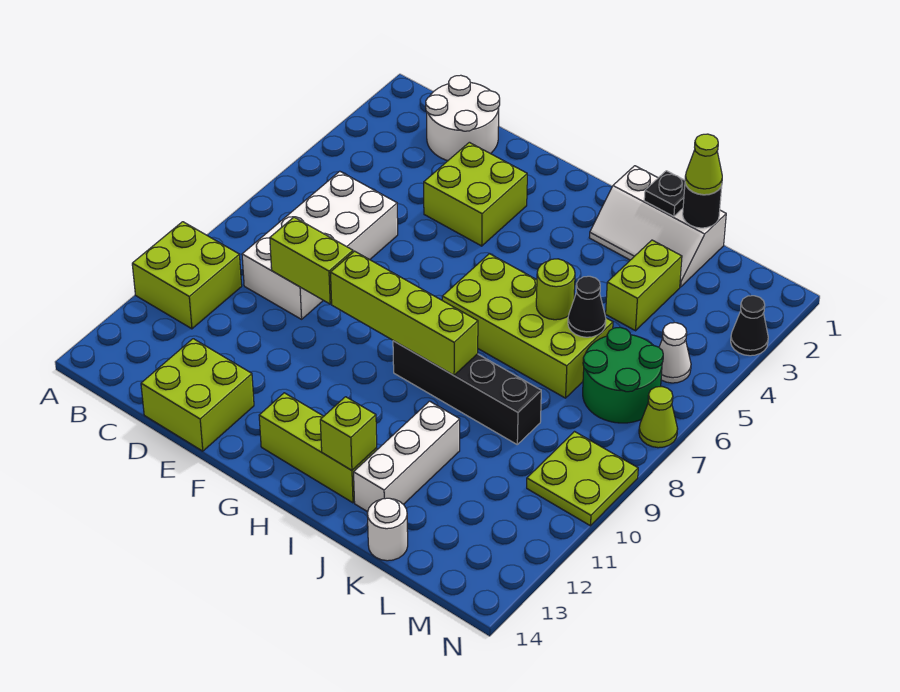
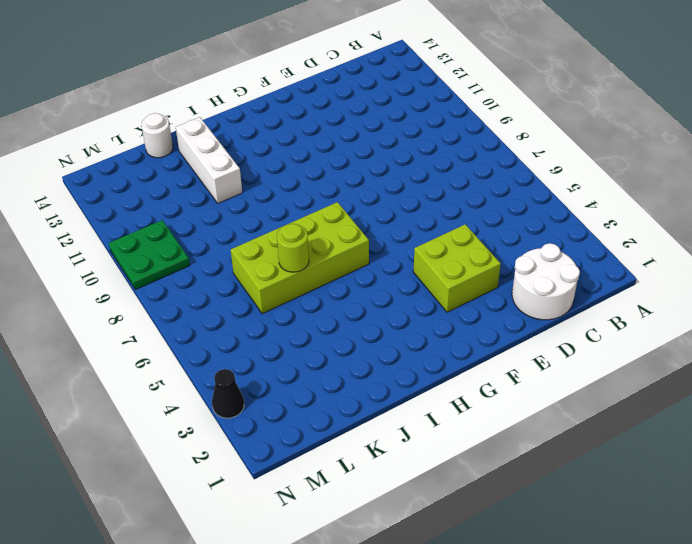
green plate M9:N10 level 1 -> lime plate M9:N10 level 1
none -> lime brick A10:B11 level 1
none -> white brick C6:D9 level 1
none -> lime brick D13:E14 level 1

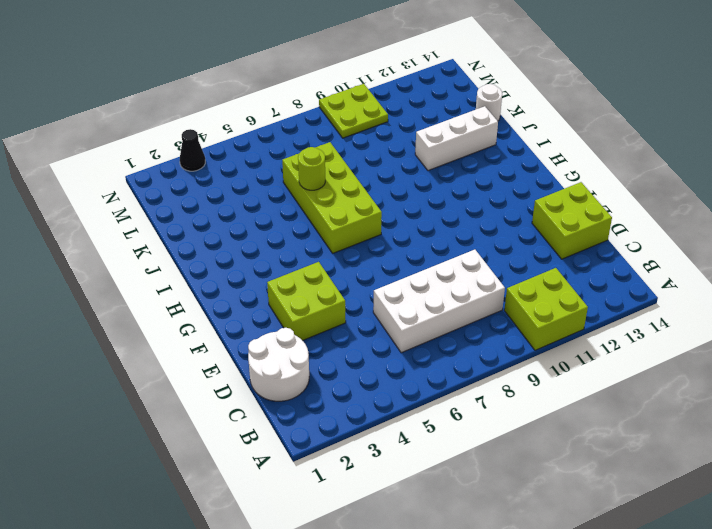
none -> lime brick G13:I13 level 1
none -> black brick H9:K9 level 1
none -> white slope I1:K2 level 1 top 1

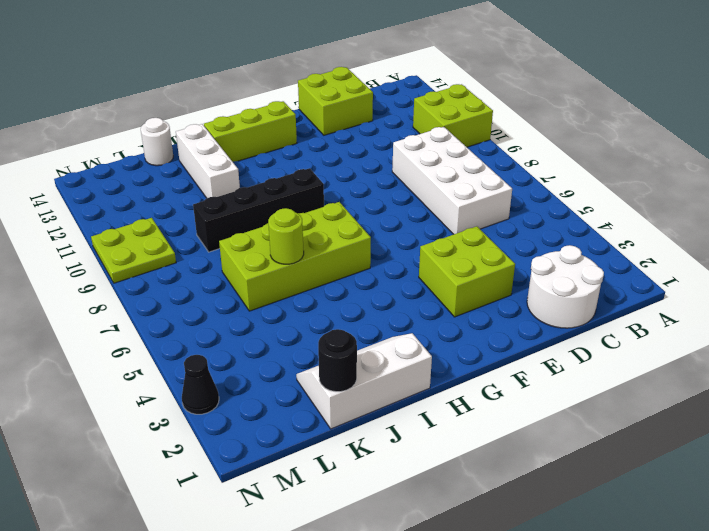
none -> lime brick K3:K4 level 1
none -> green round brick L6:M7 level 1
none -> white cone M5 level 1

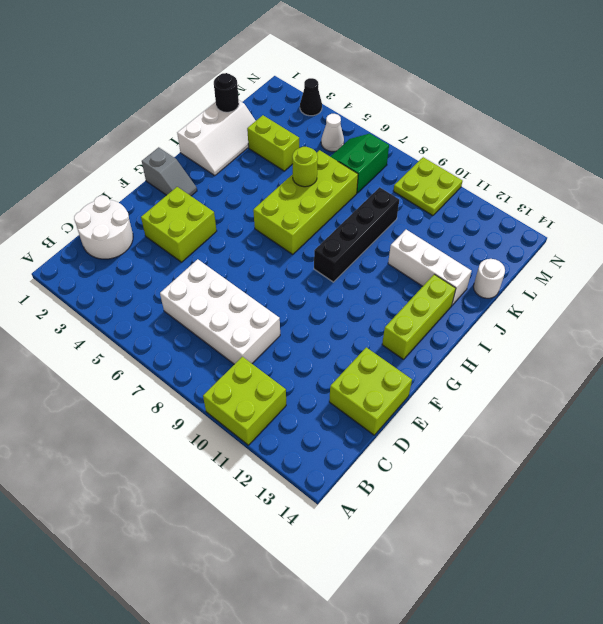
grey slope G1:G2 level 1 top 1 -> none
green slope L6:M7 level 1 top 7 -> green round brick L6:M7 level 1
none -> lime cone N7 level 1
none -> lime brick D9:E9 level 2
none -> lime brick F9:I9 level 2

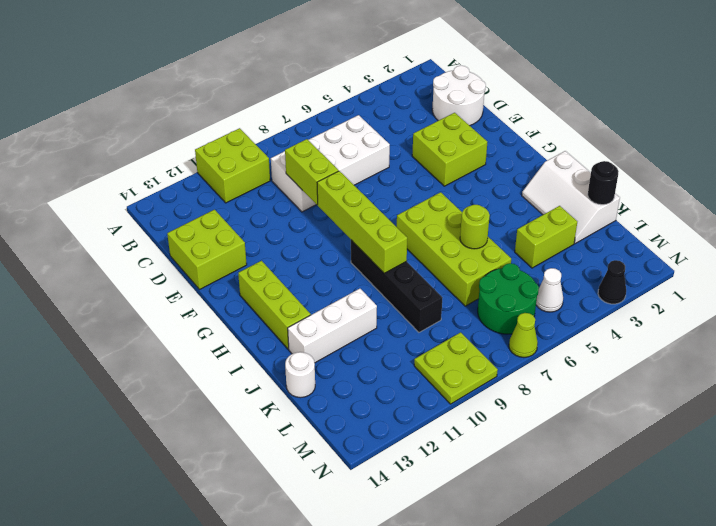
none -> lime brick I13 level 2
none -> black plate J1 level 2
none -> black cone K6 level 2

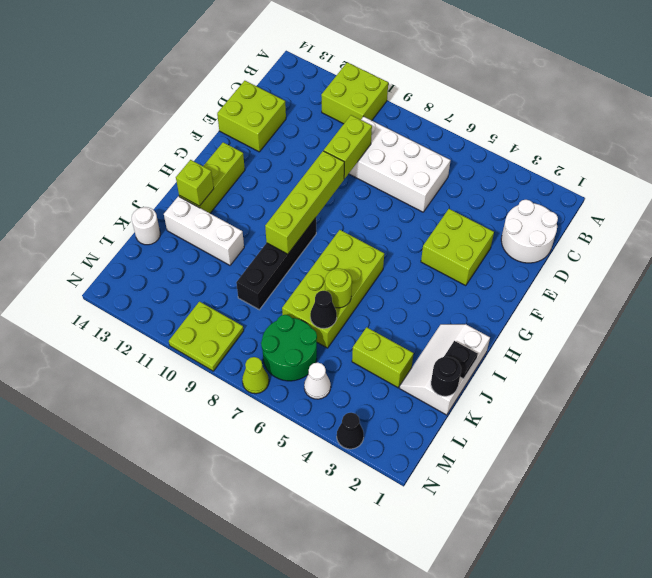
none -> lime cone K1 level 3

